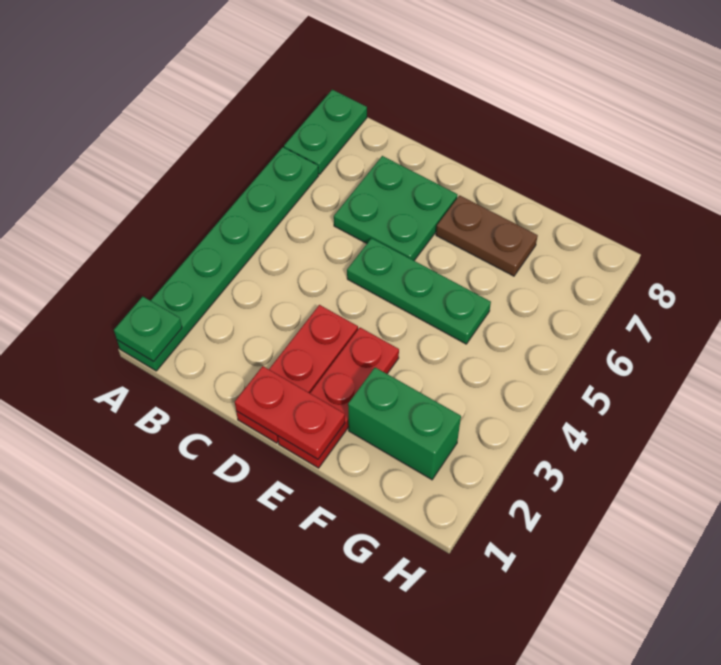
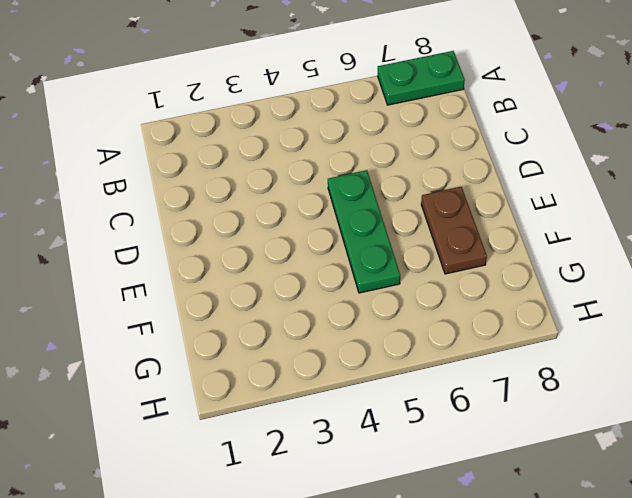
none -> green plate A1:A6 level 1
none -> green plate C6:D7 level 1

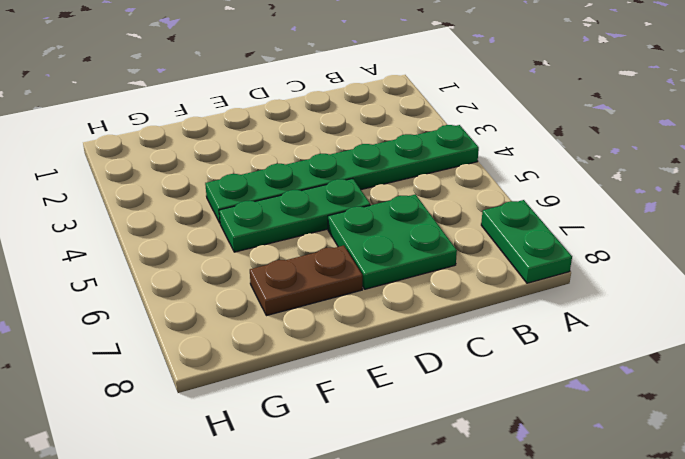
green plate A4:F4 level 1 -> green plate A1:A6 level 1
none -> red plate D1:D3 level 1
none -> red plate E1:E3 level 1

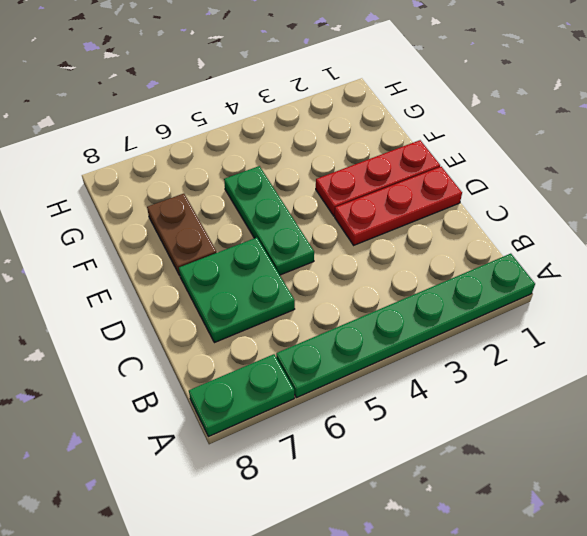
none -> green brick F2:G2 level 1
none -> green plate A1 level 2

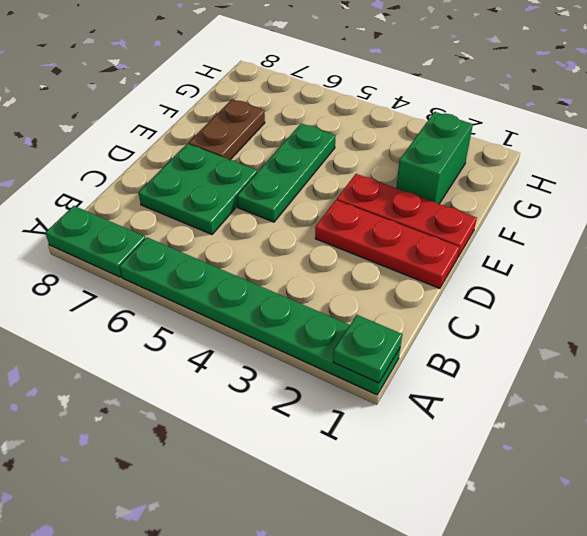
none -> red plate D1:E1 level 2

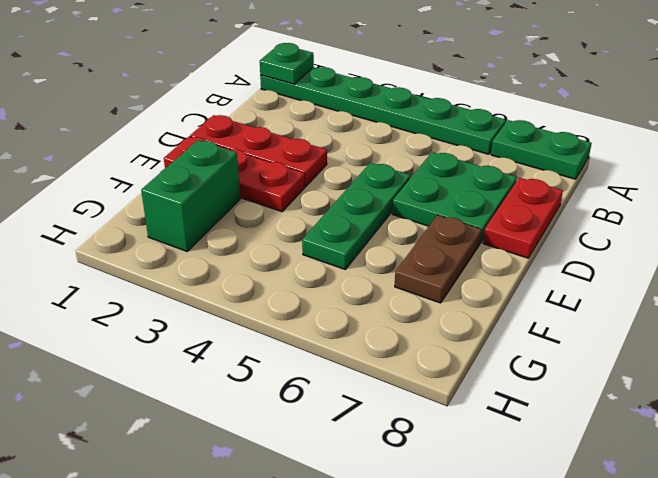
red plate C8:D8 level 1 -> red plate D1:E1 level 2

